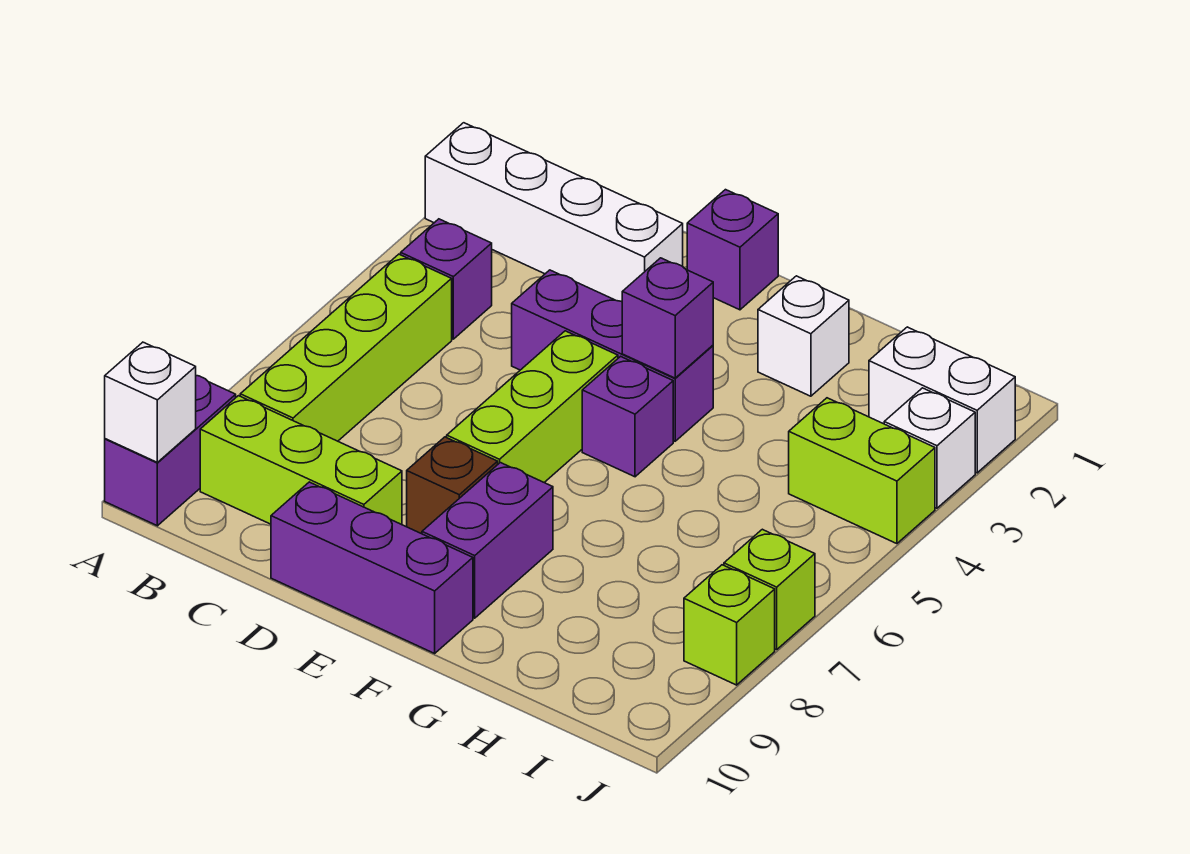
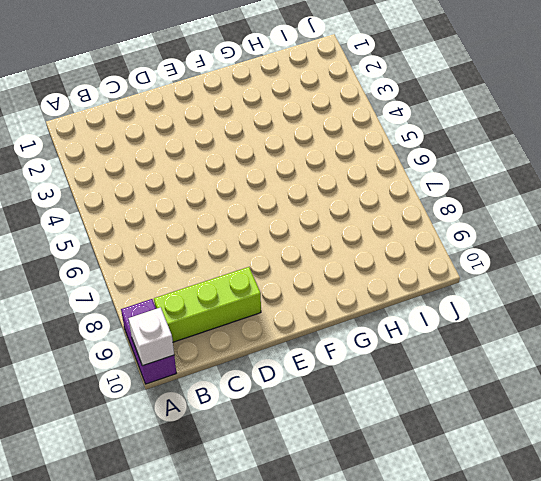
none -> white brick A2:D2 level 1
none -> purple brick B4 level 1
none -> lime brick B5:B8 level 1

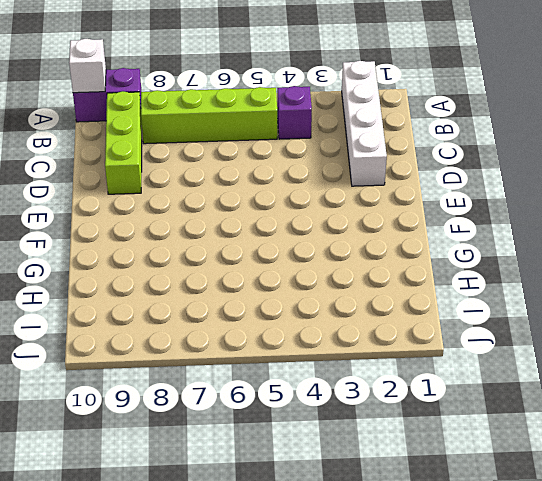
none -> purple brick D4:F4 level 1
none -> purple brick D10:F10 level 1
none -> purple brick E1 level 1

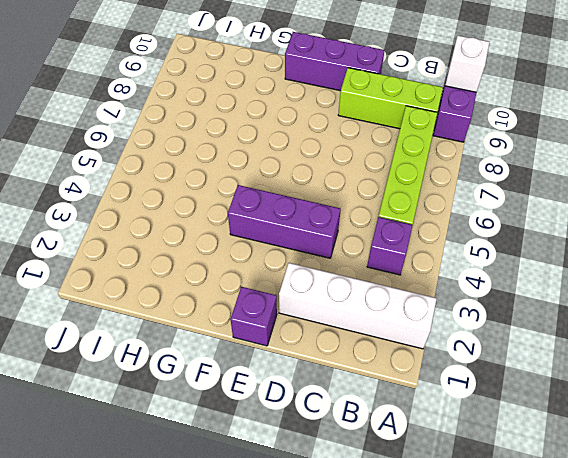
none -> lime brick E5:E7 level 1
none -> brown brick E8 level 1
none -> purple brick F5 level 1

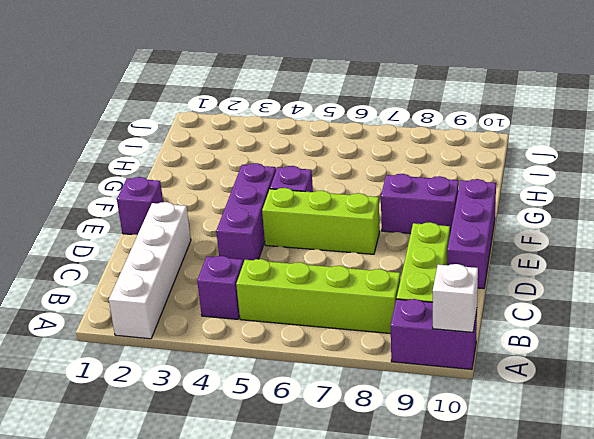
none -> brown brick E8 level 1
none -> white brick G2 level 1
none -> white brick I2:J2 level 1

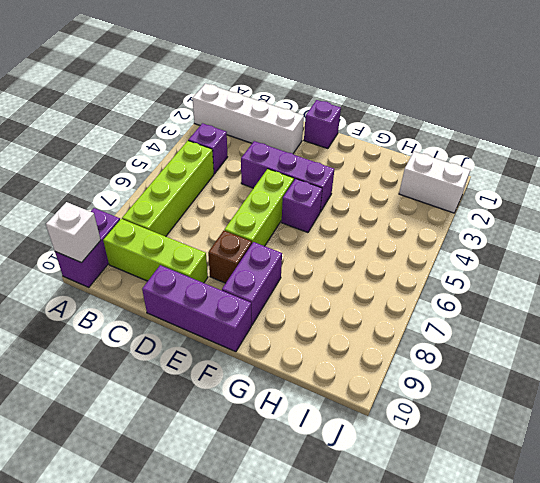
none -> white brick G2 level 1
none -> lime brick I4:J4 level 1
none -> white brick J3 level 1

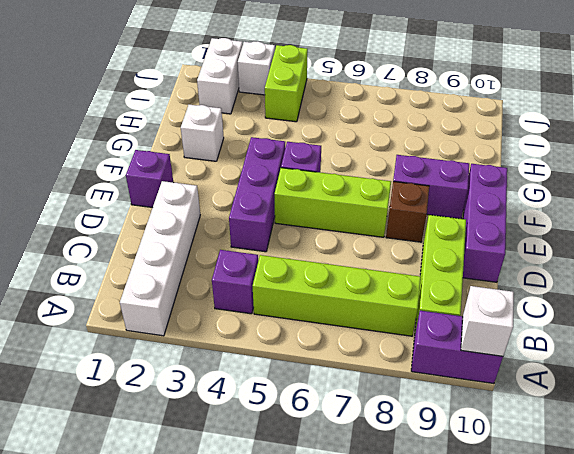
none -> lime brick J7 level 1
none -> lime brick J8 level 1
none -> purple brick F4 level 2

